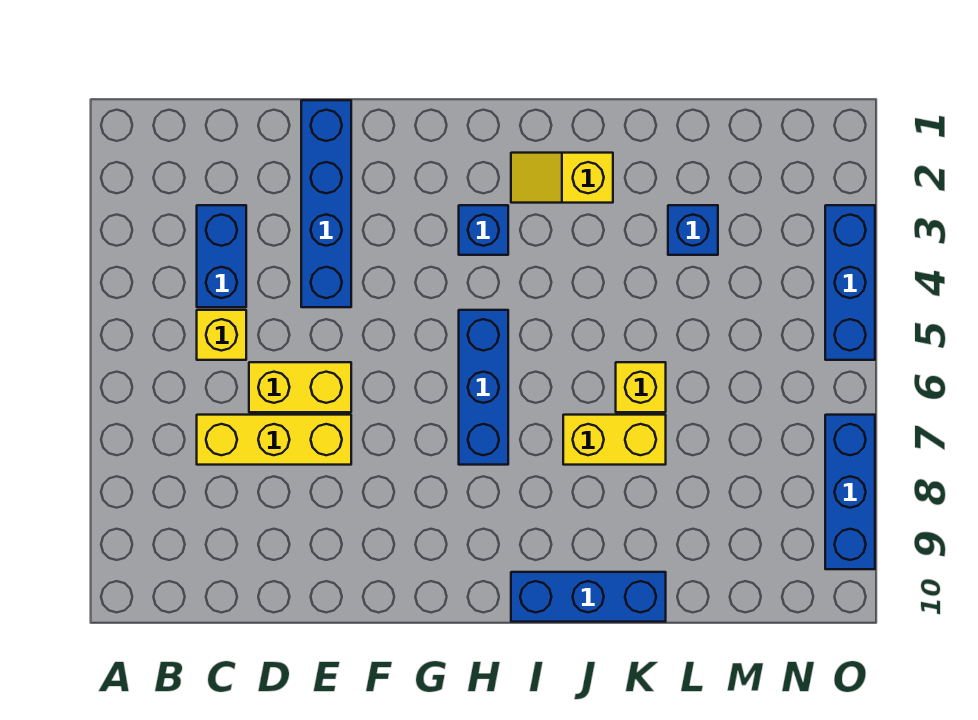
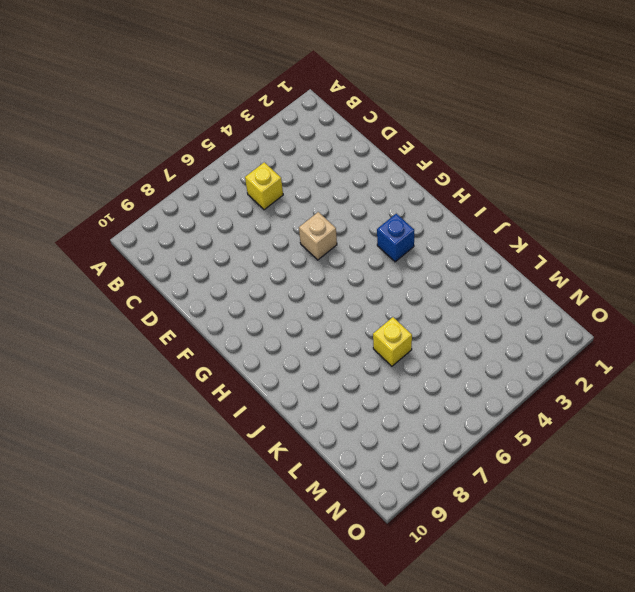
tan brick F5 level 1 -> none
none -> blue brick C3:C4 level 1
none -> yellow brick C7:E7 level 1
none -> yellow brick D6:E6 level 1

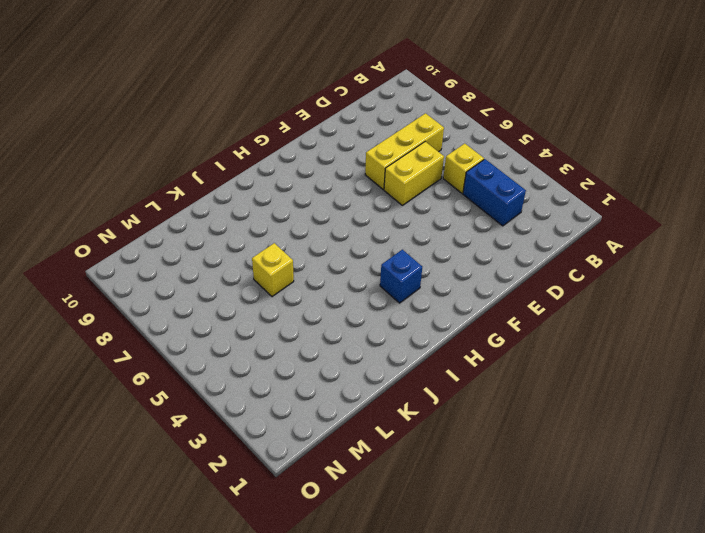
none -> blue brick E1:E4 level 1
none -> blue brick H5:H7 level 1
none -> yellow slope I2:J2 level 1 top J

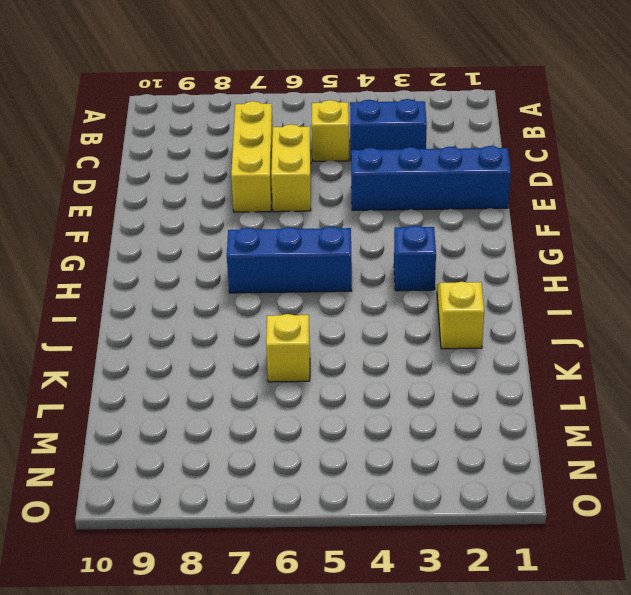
none -> blue brick I10:K10 level 1
none -> yellow brick J7:K7 level 1
none -> blue brick L3 level 1

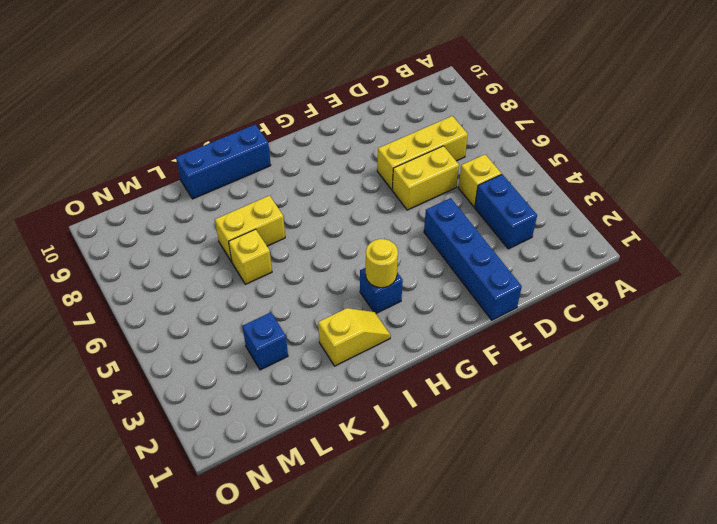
yellow round brick H3 level 2 -> none
none -> blue brick H5:H7 level 1
none -> blue brick O3:O5 level 1
none -> blue brick O7:O9 level 1

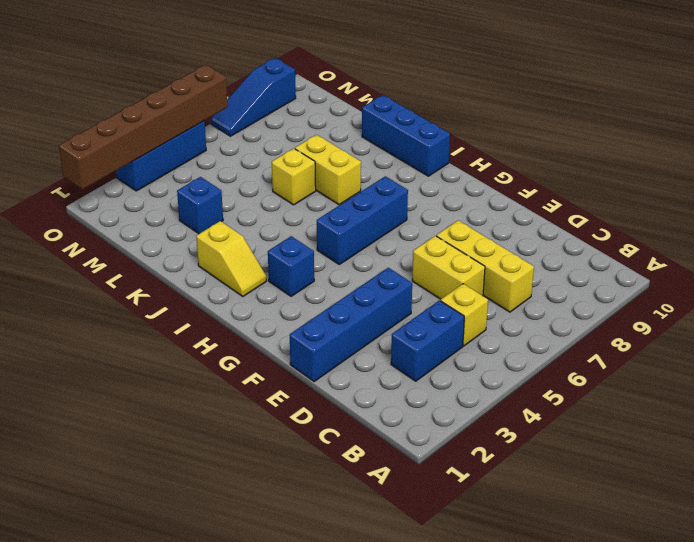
brown brick O1:O6 level 2 -> none
blue slope O7:O9 level 1 top 9 -> blue brick O7:O9 level 1

